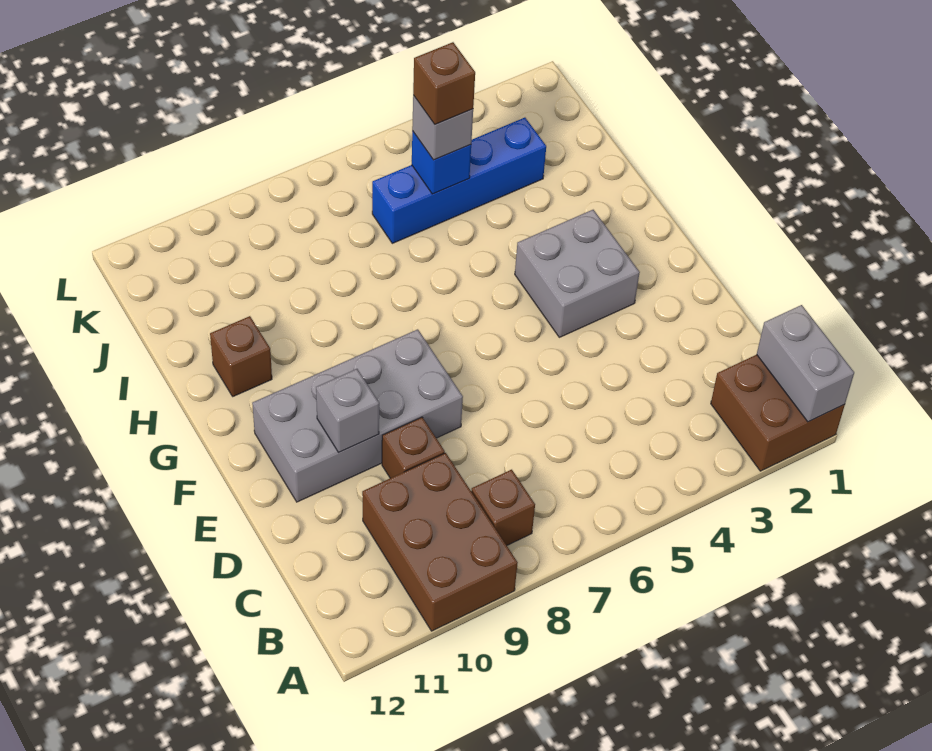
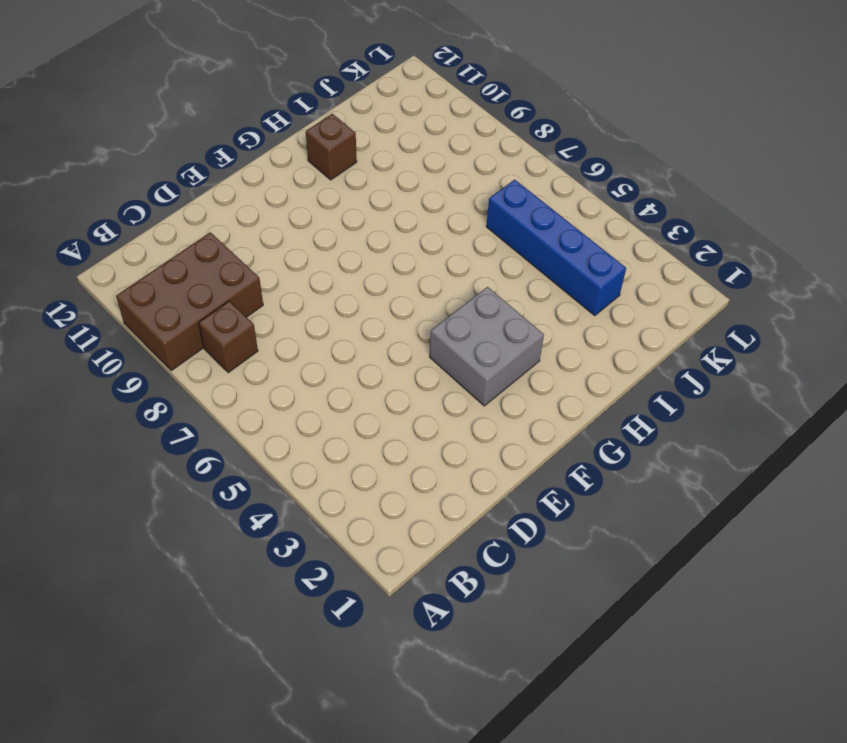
none -> brown brick A1:B2 level 1
none -> brown brick D9 level 1
none -> grey brick E8:F11 level 1

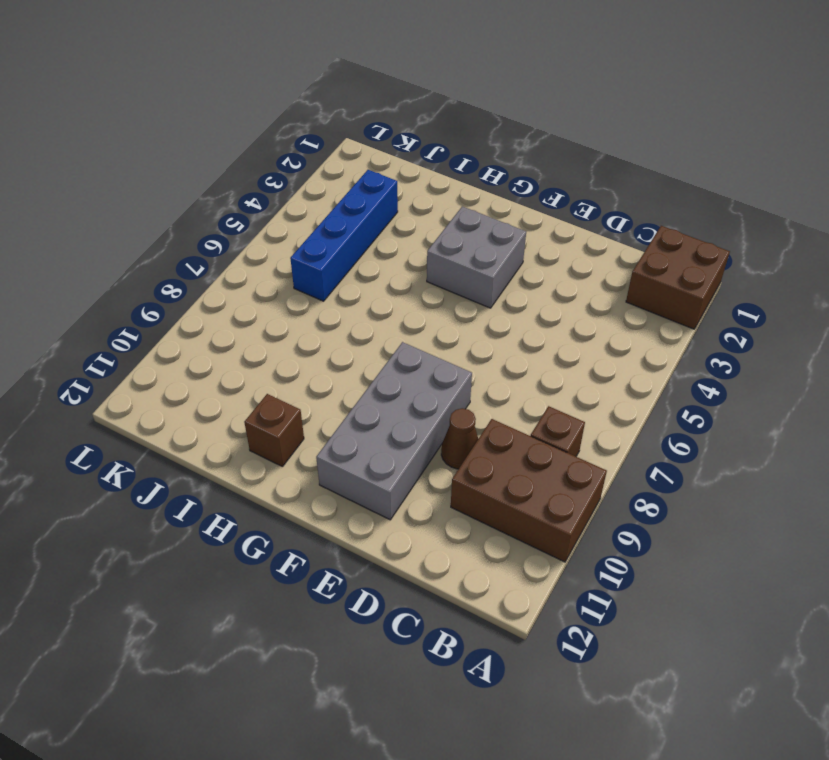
brown cone D9 level 1 -> brown brick D9 level 1
none -> grey brick A1:B1 level 2
none -> grey brick E10 level 2
none -> blue brick J5 level 2

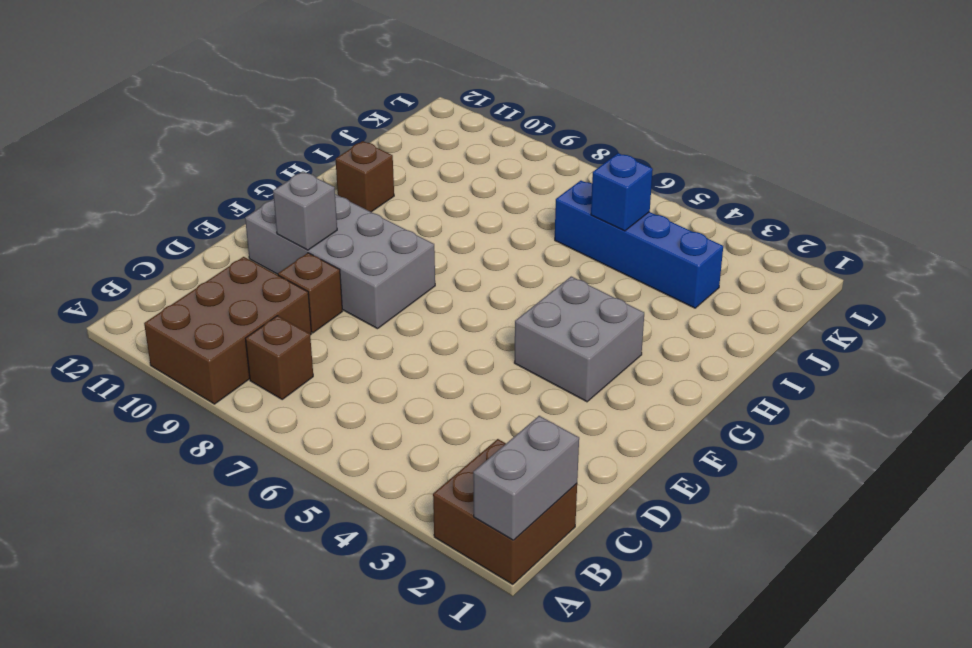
none -> grey brick J5 level 3
none -> brown brick J5 level 4

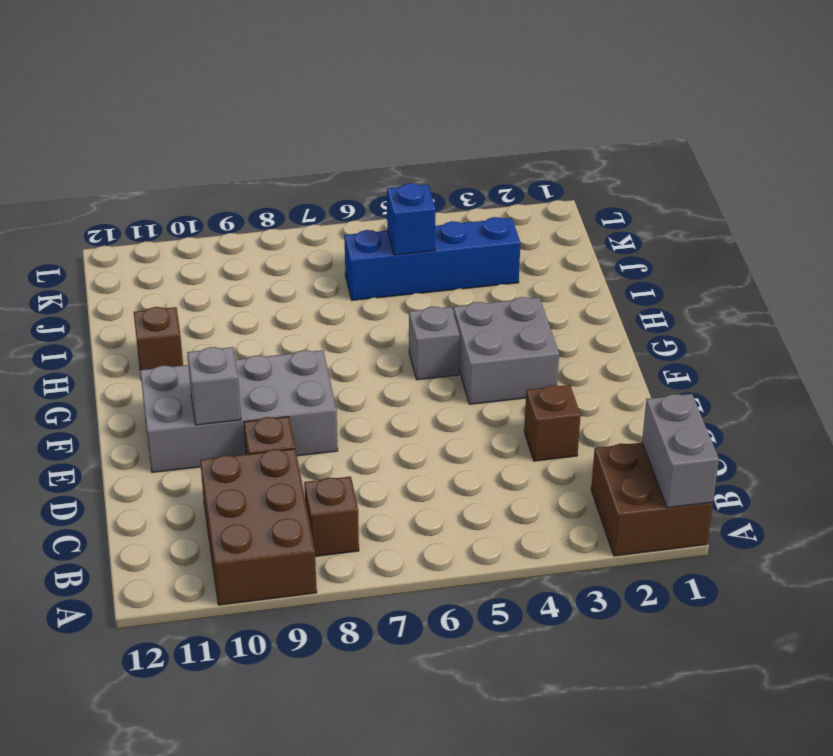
brown brick D3 level 1 -> brown brick J5 level 4
grey brick G5 level 1 -> grey brick J5 level 3

